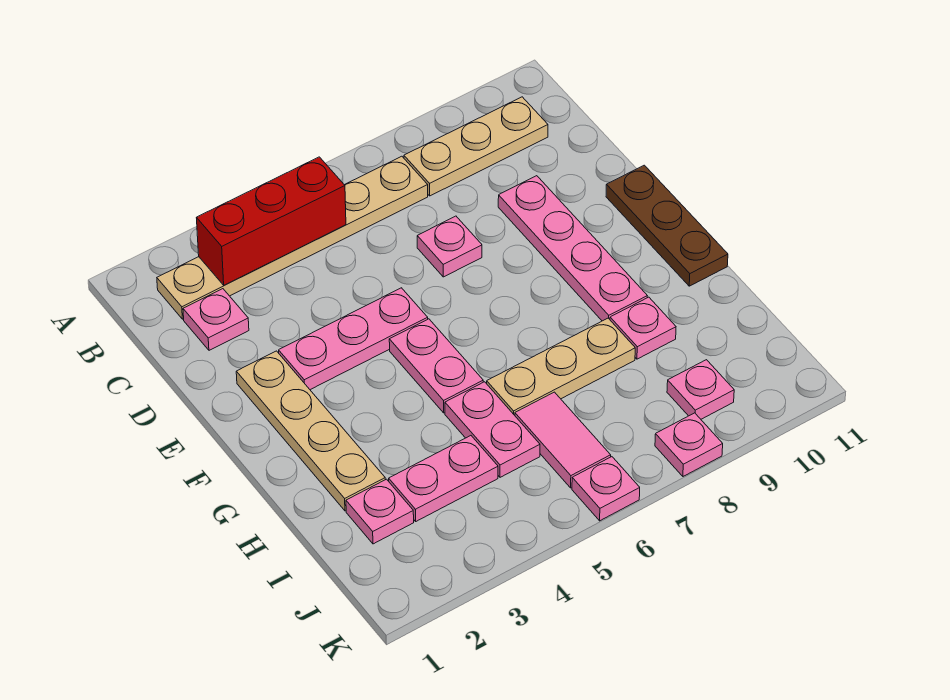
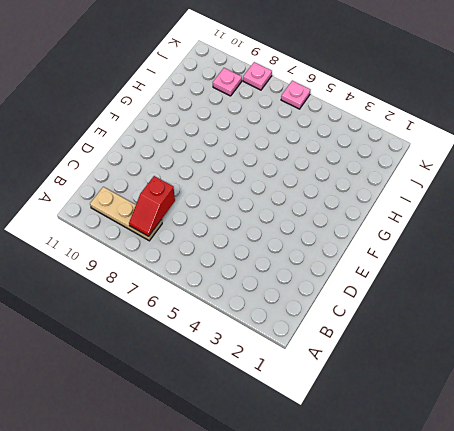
red slope B8:C8 level 2 top C -> none
none -> tan plate B2:B7 level 1
none -> pink plate C2 level 1
none -> pink plate D7 level 1

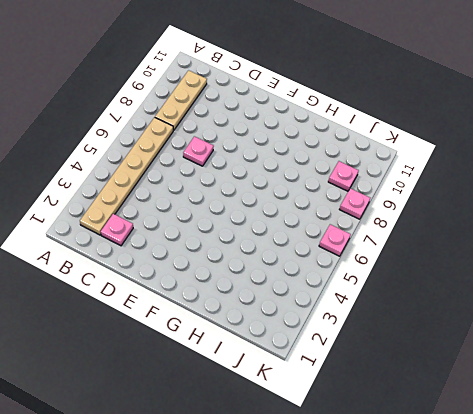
none -> pink plate D9:G9 level 1
none -> tan plate E2:H2 level 1
none -> pink plate E3:E5 level 1

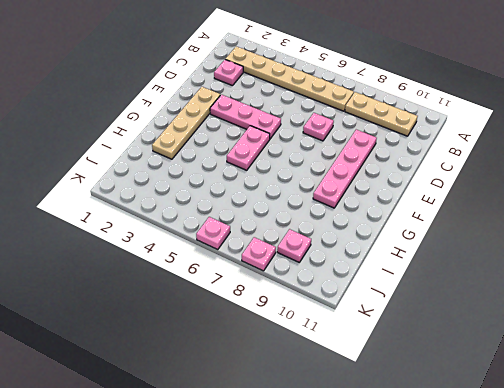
none -> brown plate E11:G11 level 1
none -> pink plate H5:I5 level 1
none -> tan plate H6:H8 level 1

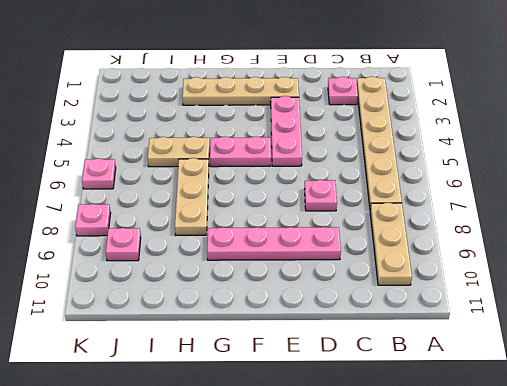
tan plate H5:I5 level 1 -> pink plate H5:I5 level 1
none -> brown plate E11:G11 level 1
none -> pink plate H9 level 1
none -> pink plate I2 level 1

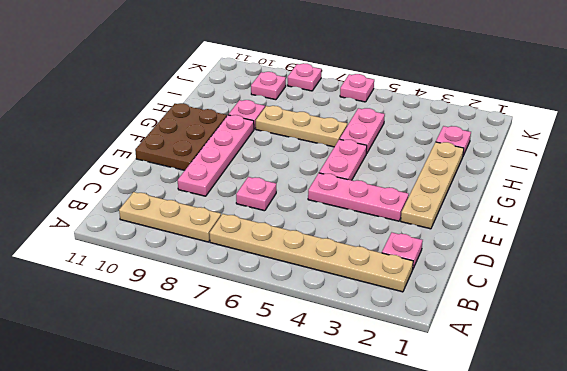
brown plate E10:G11 level 1 -> brown plate E11:G11 level 1
none -> pink plate I3:I4 level 1
none -> pink tile I6:J6 level 1
none -> red brick B3:B5 level 2

